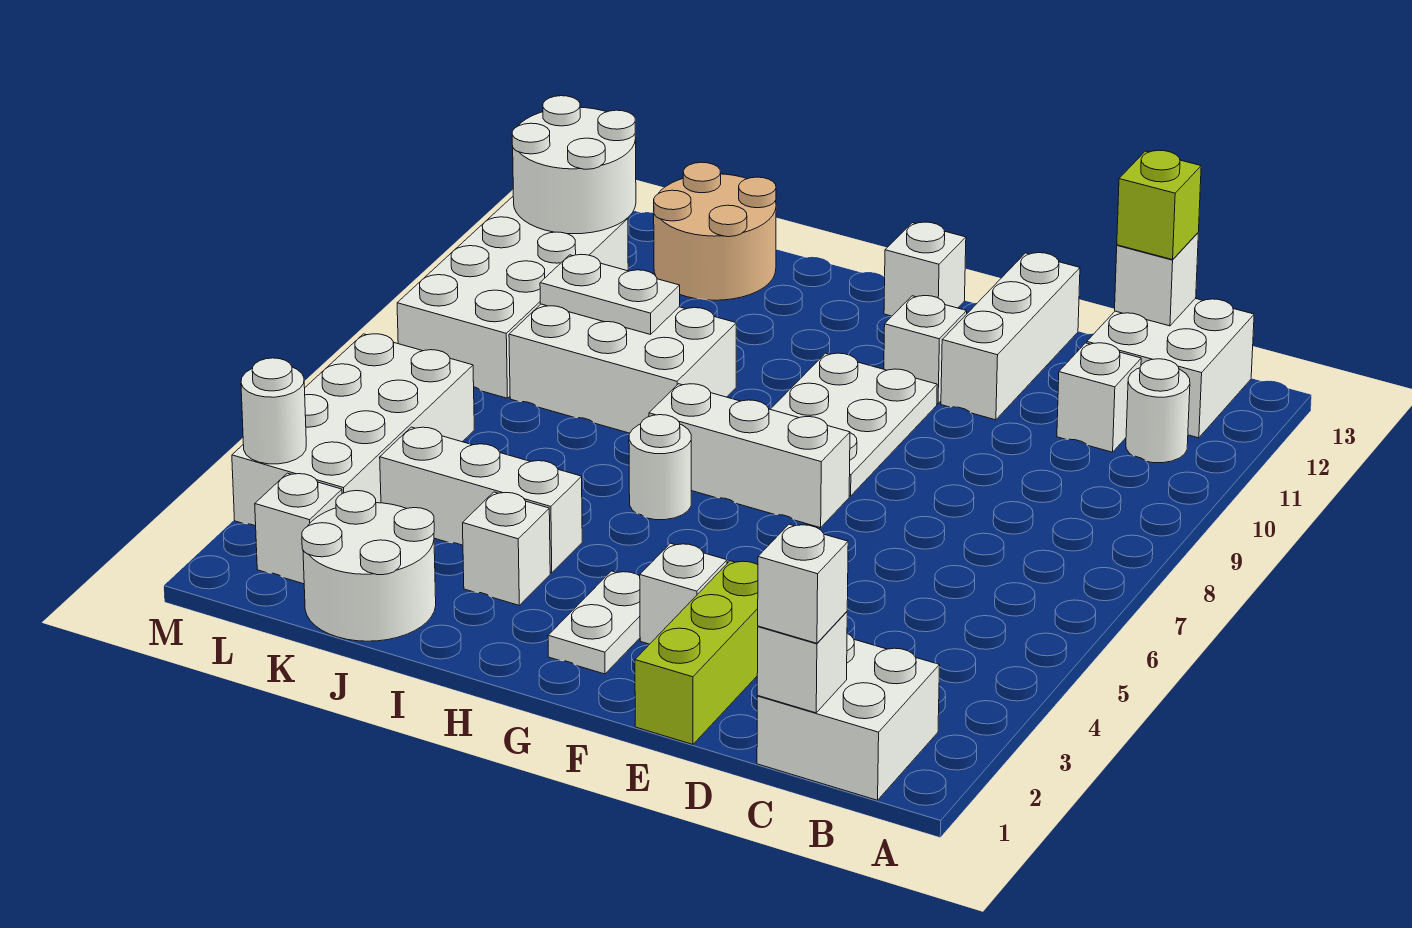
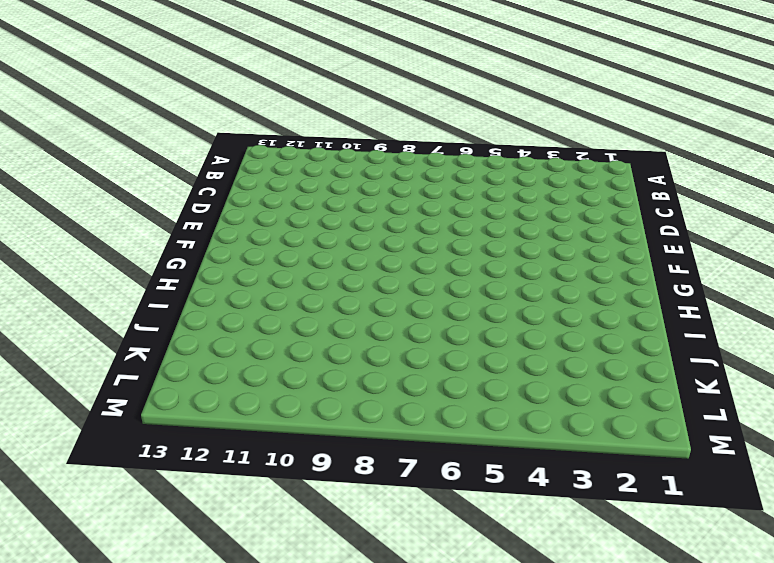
none -> white brick B1:C2 level 1
none -> white round brick B11 level 1
none -> white brick B12:C13 level 1

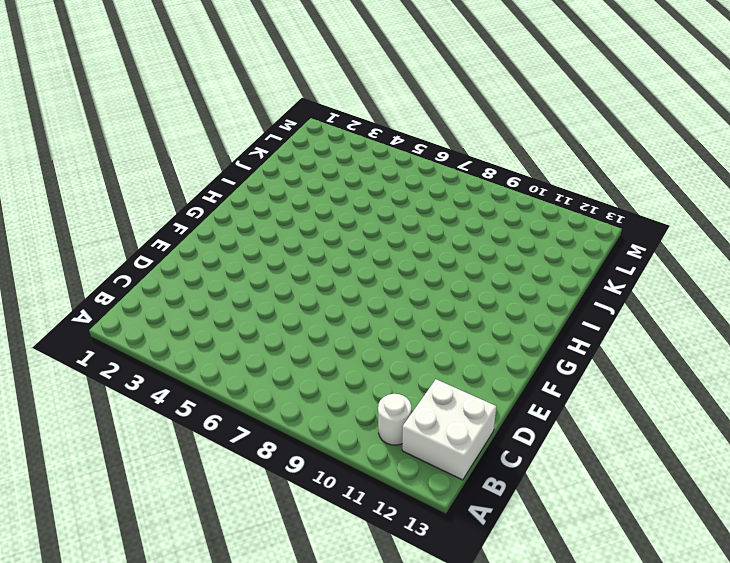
none -> white brick B1:C2 level 1
none -> white brick C11 level 1
none -> lime brick E1:E3 level 1

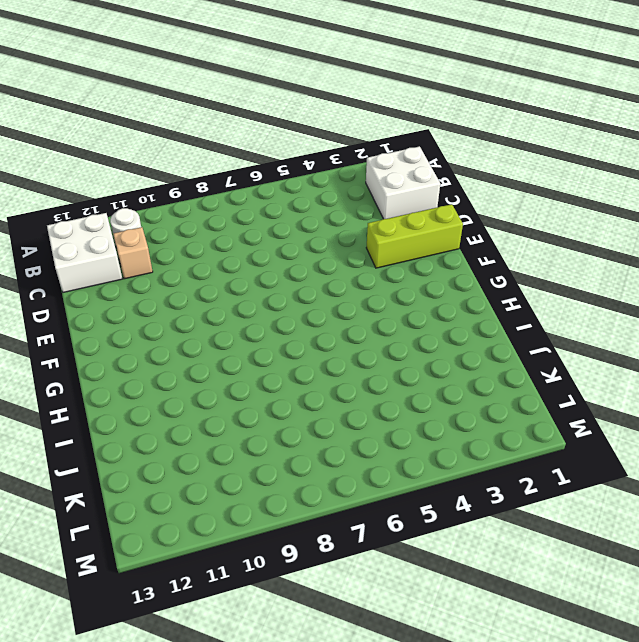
tan brick C11 level 1 -> white brick C11 level 1
none -> white brick E11:E13 level 1
none -> white brick F3 level 1
none -> white brick F7:H7 level 1

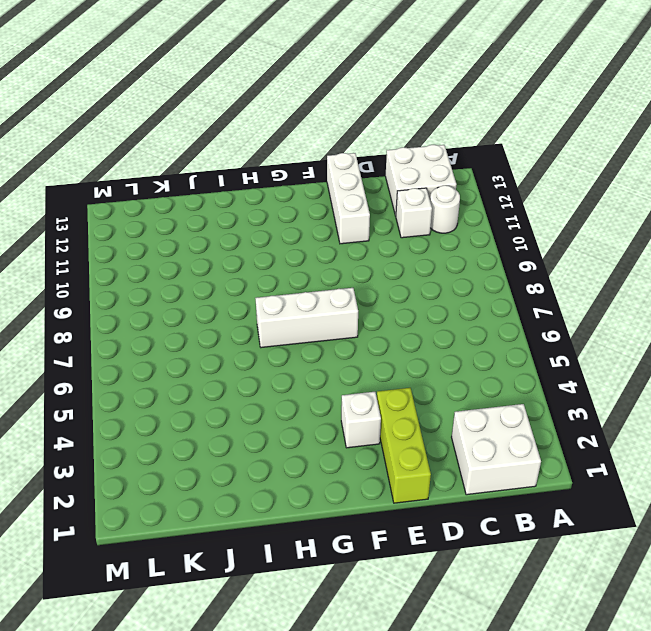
none -> white plate F8:G10 level 1
none -> white brick F11 level 1
none -> white plate G2:G3 level 1

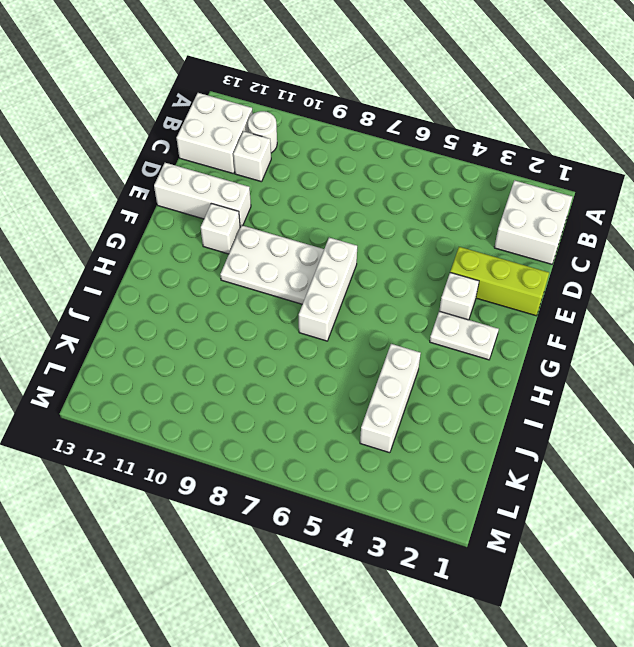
none -> white brick G13 level 1
none -> white round brick H6 level 1
none -> white brick I3 level 1

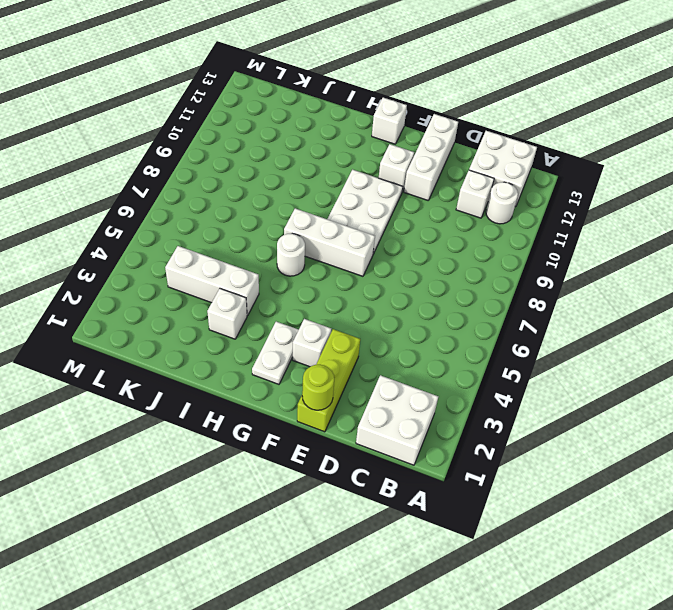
lime round brick E1 level 2 -> none
none -> white brick I8:K9 level 1
none -> white round brick J1:K2 level 1
none -> tan round brick J12:K13 level 1

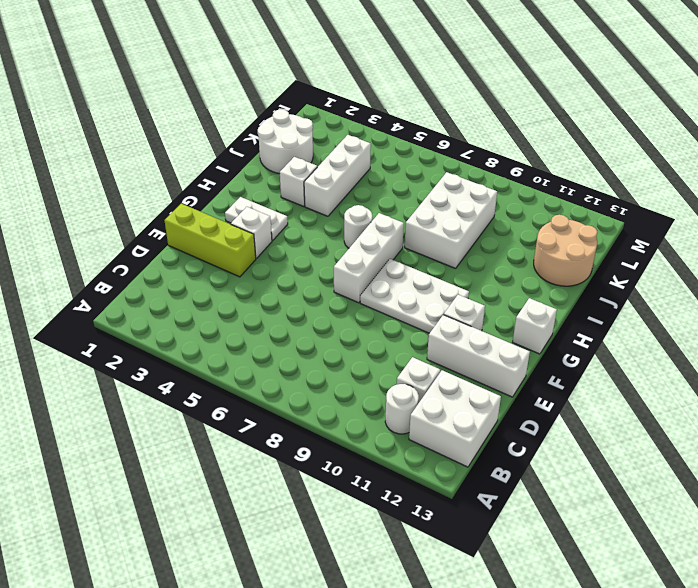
none -> white brick B1:C2 level 1
none -> white brick L2 level 1
none -> white brick L3:M6 level 1

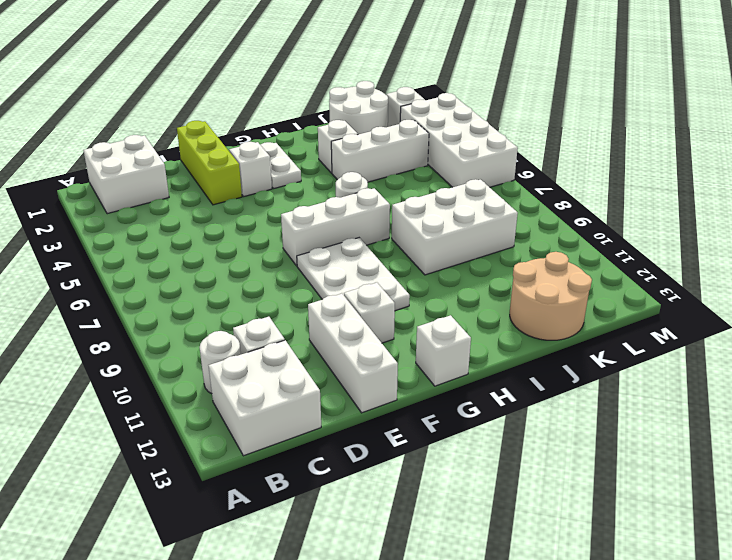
none -> white brick L8:M11 level 1
none -> white brick C1 level 2
none -> white brick C13 level 2

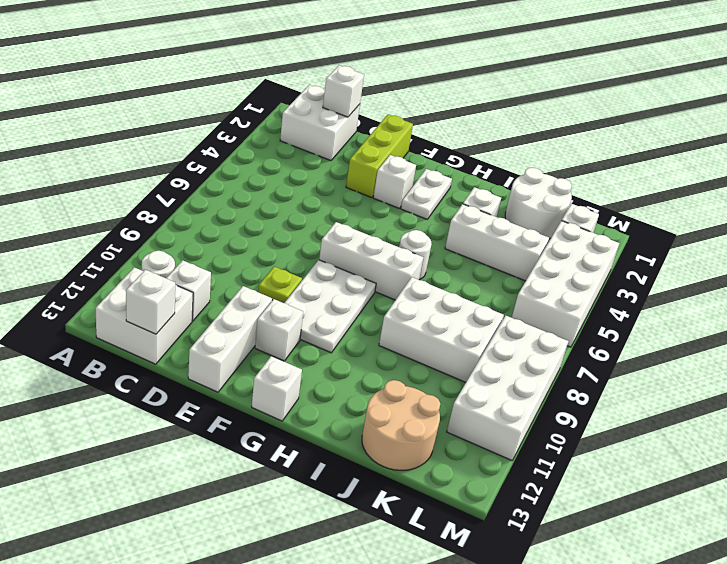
lime plate E9 level 1 -> none
none -> white plate J9:K9 level 2
none -> white round brick L11:M12 level 2
none -> white round brick M3 level 2

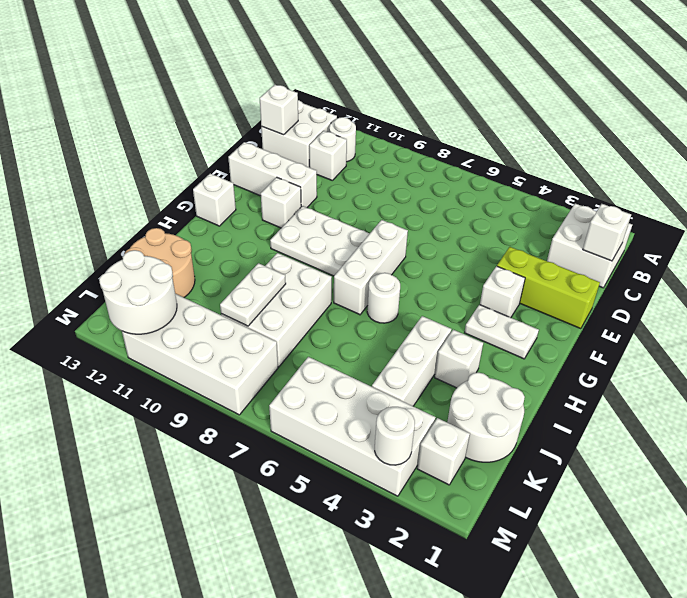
none -> white brick C1 level 3
none -> lime brick C13 level 3

